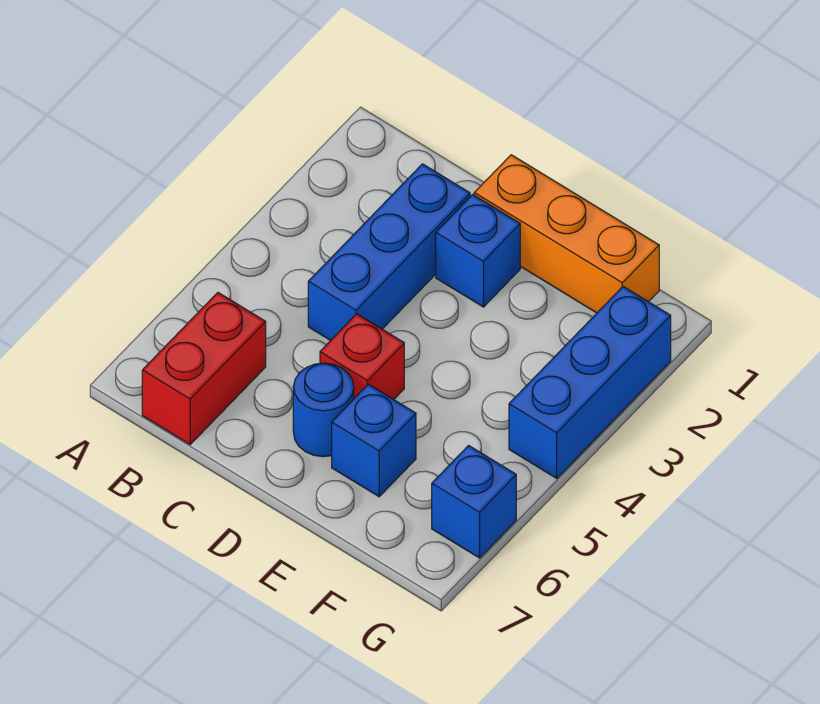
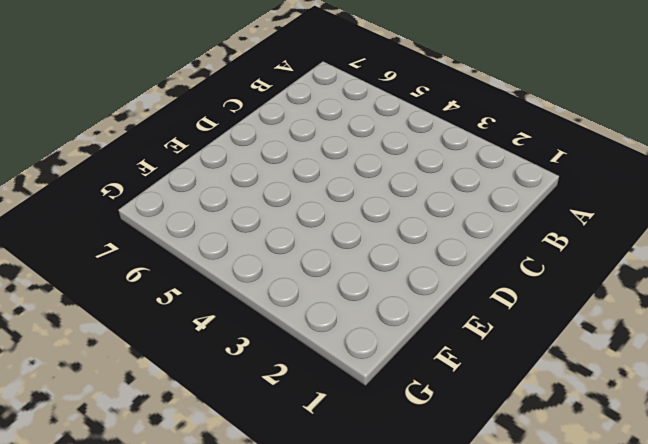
none -> red brick B6:B7 level 1
none -> blue brick C2:C4 level 1

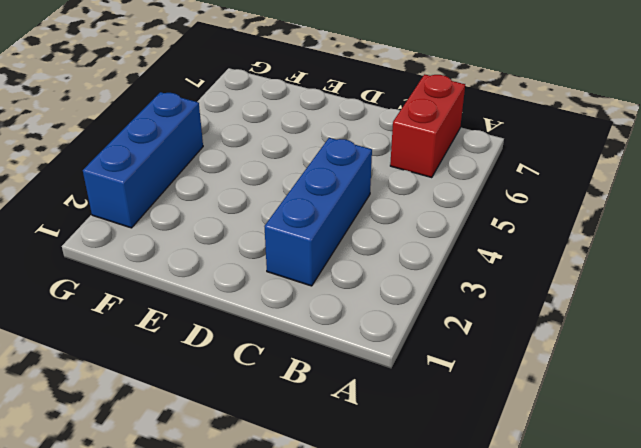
none -> orange brick D1:F1 level 1
none -> blue brick D2 level 1

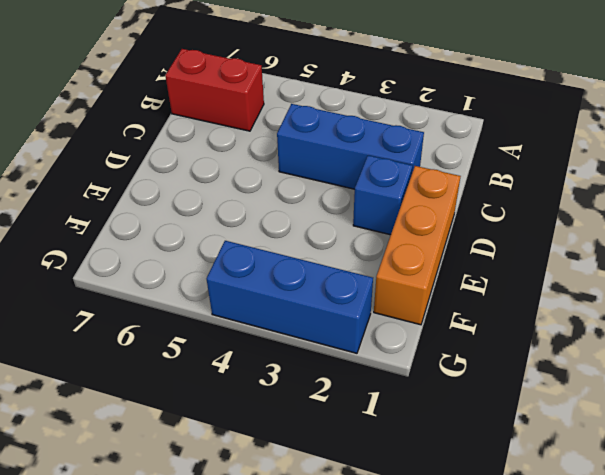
none -> red brick D5 level 1
none -> blue round brick D6 level 1

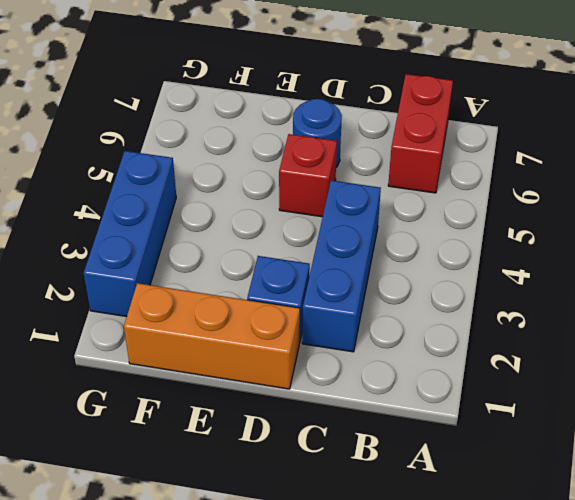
none -> blue brick E6 level 1
none -> blue brick G6 level 1

